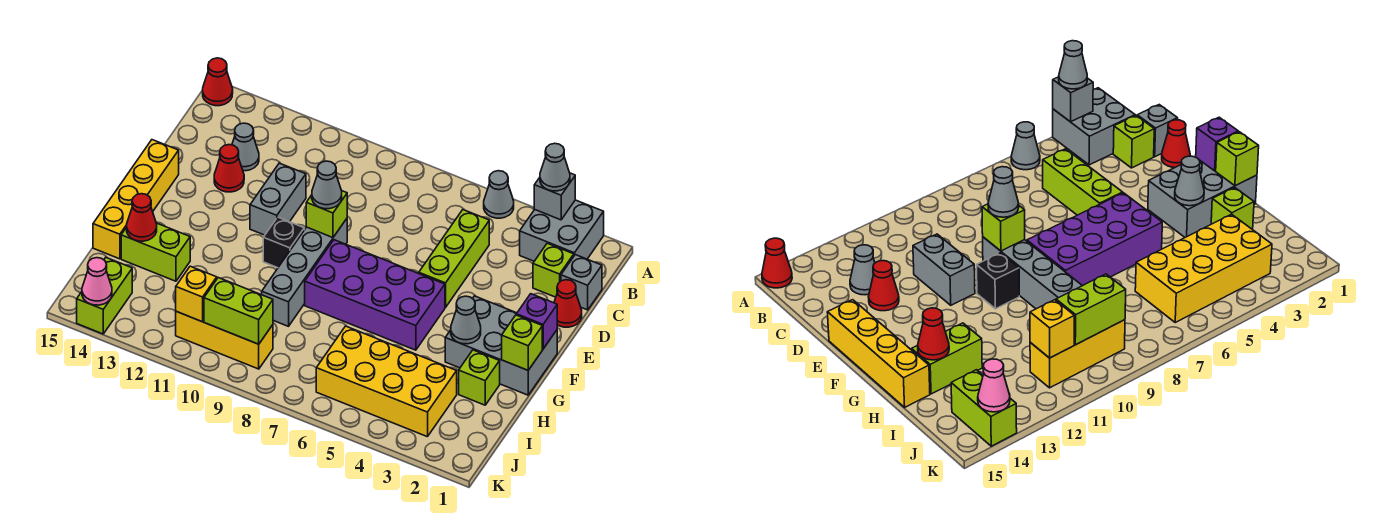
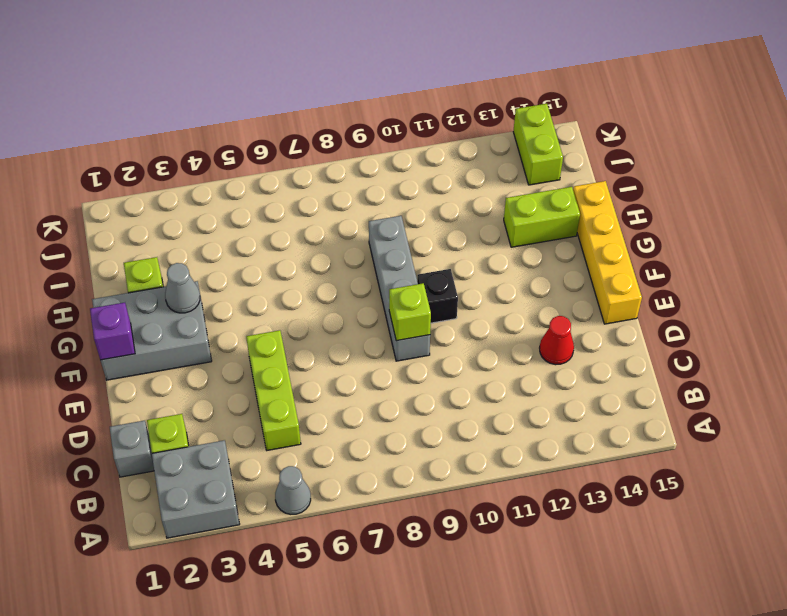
none -> red cone A15 level 1
none -> grey cone C13 level 1
none -> red cone D1 level 1
none -> grey brick D11:E11 level 1

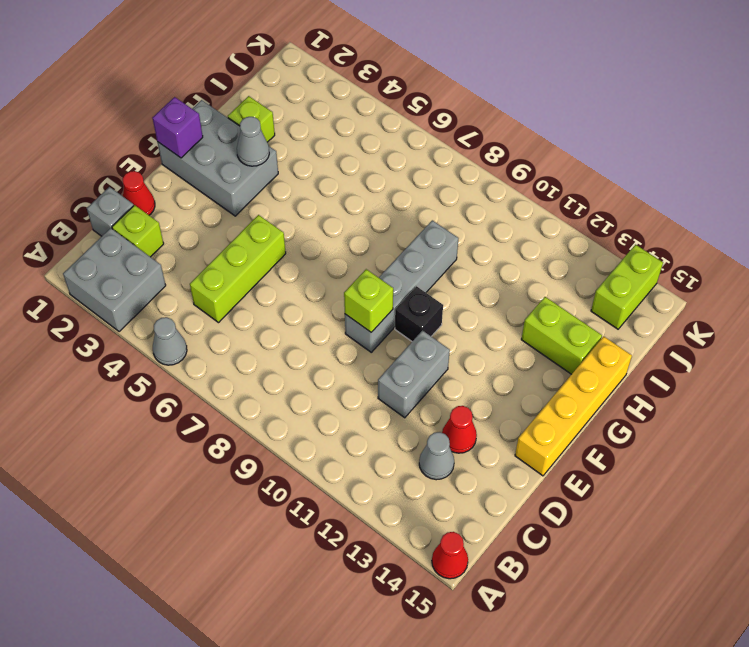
none -> purple brick F5:G8 level 1
none -> yellow brick I3:J6 level 1
none -> yellow brick J9:J11 level 1
none -> grey brick A3 level 2

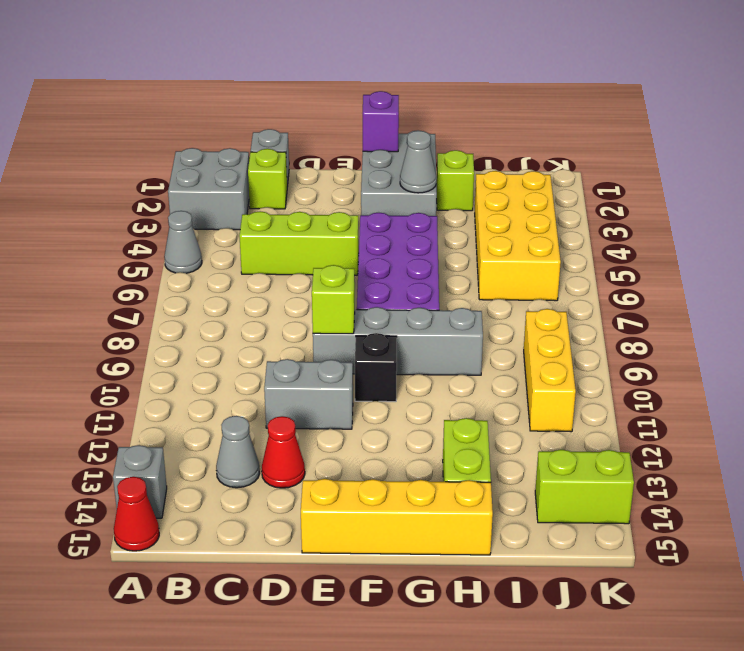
grey brick A14 level 1 -> grey brick A3 level 2
none -> red cone D1 level 1
none -> lime brick G1 level 2
none -> red cone H14 level 2
none -> lime brick J9:J10 level 2

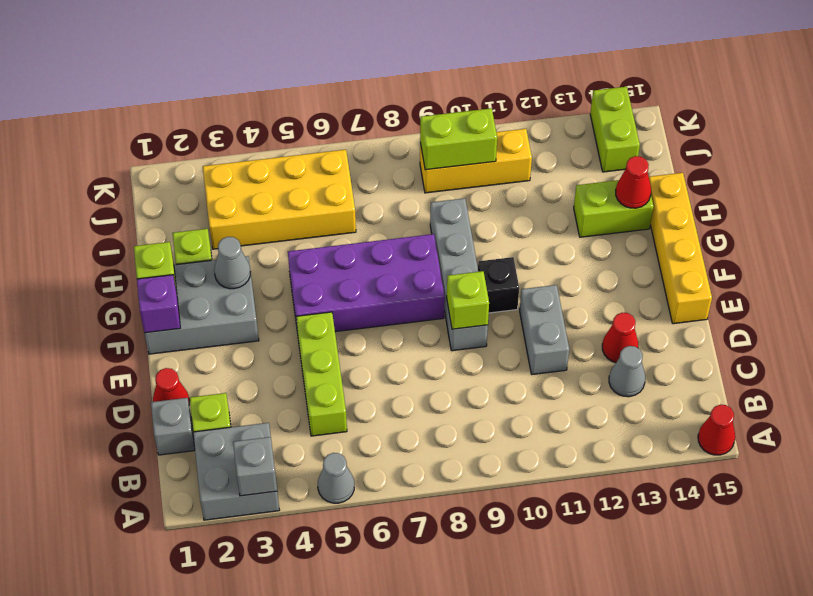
none -> yellow brick J11 level 2
none -> pink cone K14 level 2
none -> grey cone A3 level 3
none -> grey cone E9 level 3

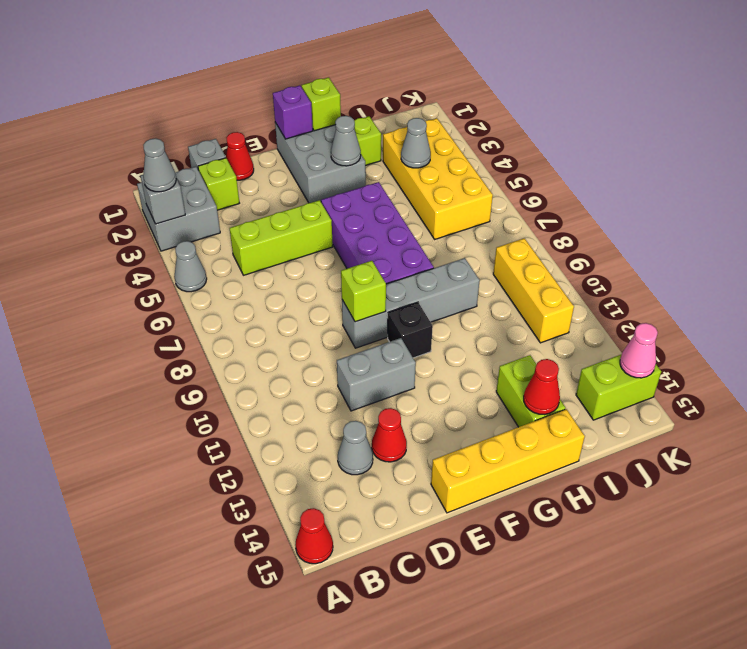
grey cone I4 level 2 -> grey cone E9 level 3
none -> lime brick J9:J10 level 2
none -> yellow brick J11 level 2

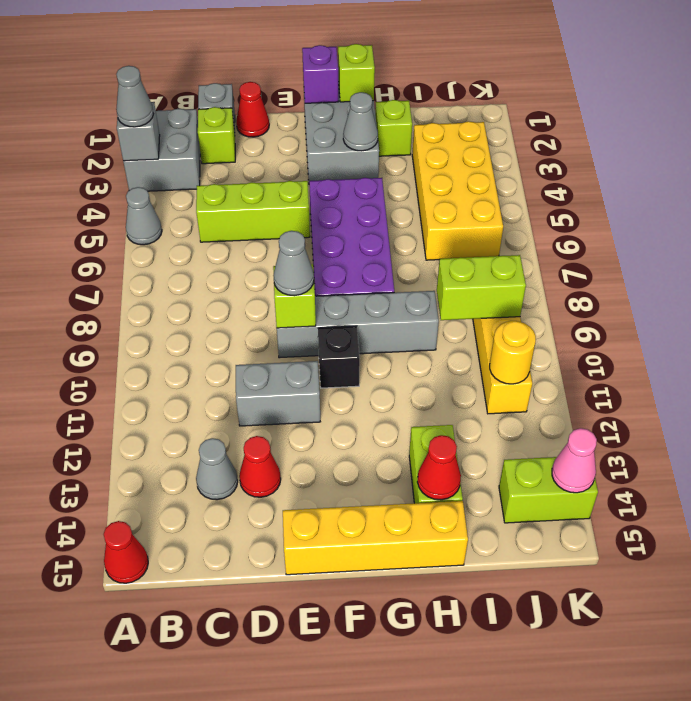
lime brick I9:J9 level 2 -> lime brick J9:J10 level 2
yellow round brick J11 level 2 -> yellow brick J11 level 2

